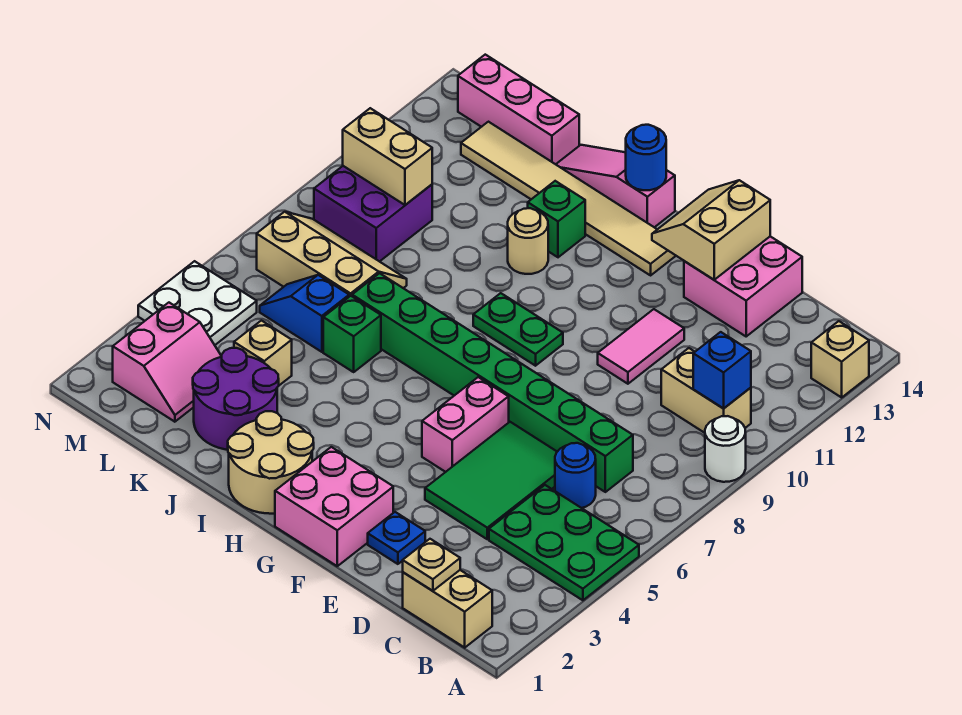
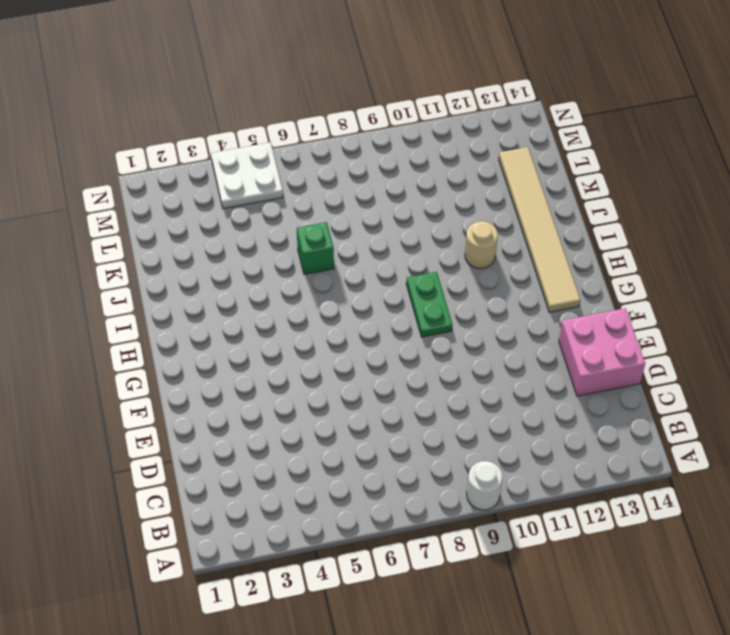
none -> green plate A4:C5 level 1
none -> tan brick A13 level 1
none -> tan brick B1:C1 level 1
none -> tan brick B10:C10 level 1

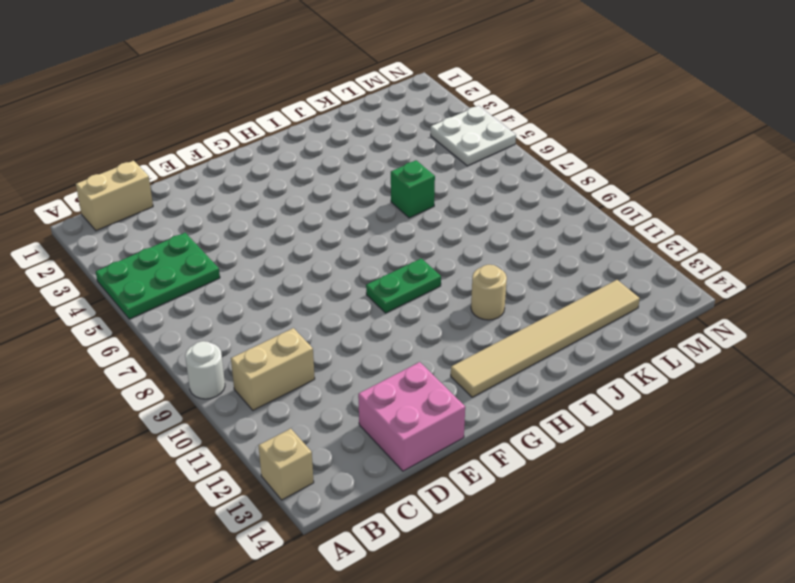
none -> blue round brick C6 level 1
none -> green brick C7:J7 level 1
none -> green tile D4:E6 level 1
none -> blue plate E2 level 1

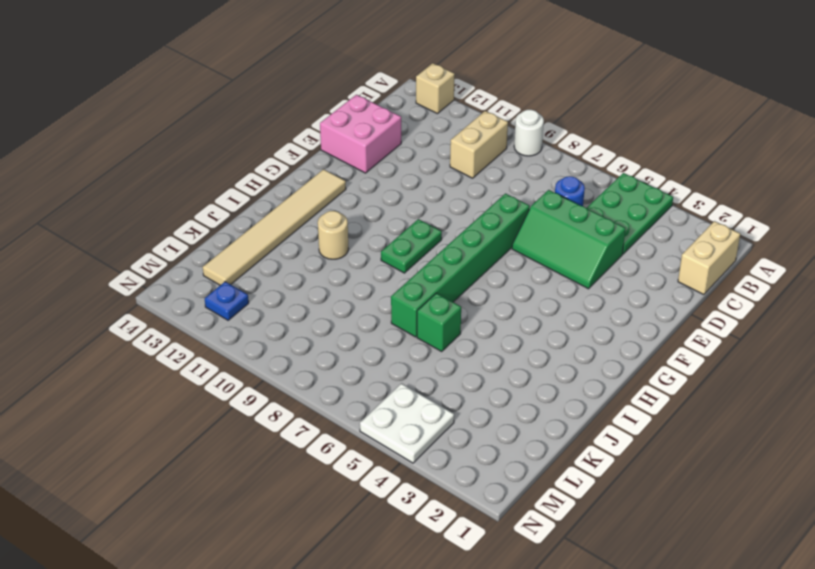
green slope D4:E6 level 1 top D -> green tile D4:E6 level 1
green brick E7:J7 level 1 -> green brick C7:J7 level 1
blue plate M12 level 1 -> blue plate E2 level 1
none -> pink tile E10:E11 level 1
none -> pink brick F1:G2 level 1
none -> pink brick F5:F6 level 1
none -> tan round brick H1:I2 level 1

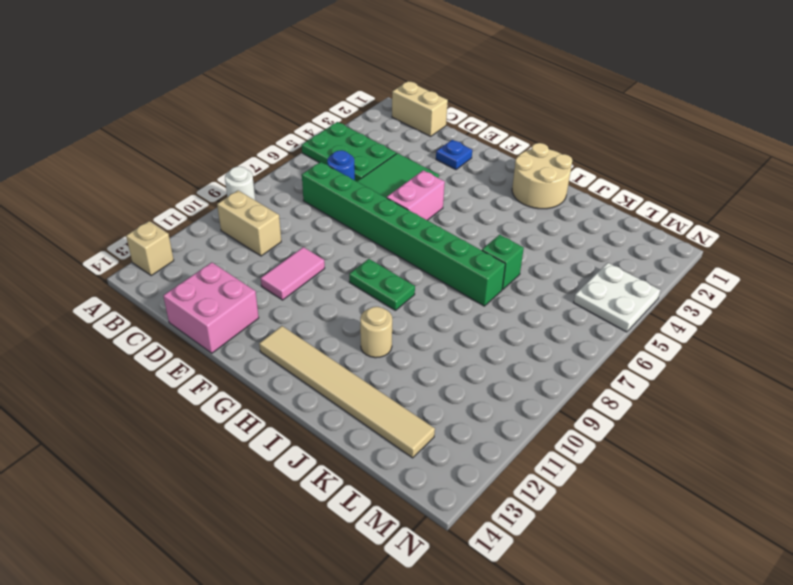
none -> pink brick F1:G2 level 1
none -> pink slope H14:J14 level 1 top H
none -> green brick I12 level 1
none -> purple round brick J2:K3 level 1

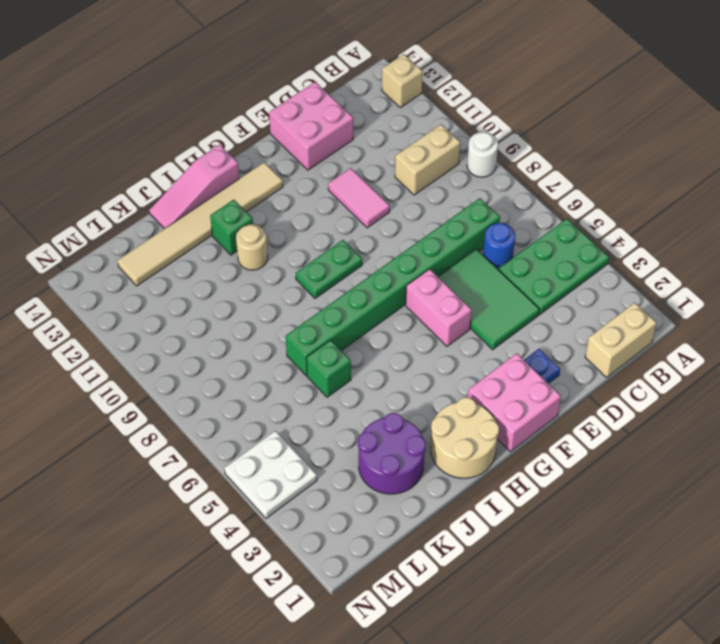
none -> tan brick K4 level 1
none -> blue slope K6:L6 level 1 top K
none -> tan slope K7:M8 level 1 top 7
none -> pink brick K14:M14 level 1

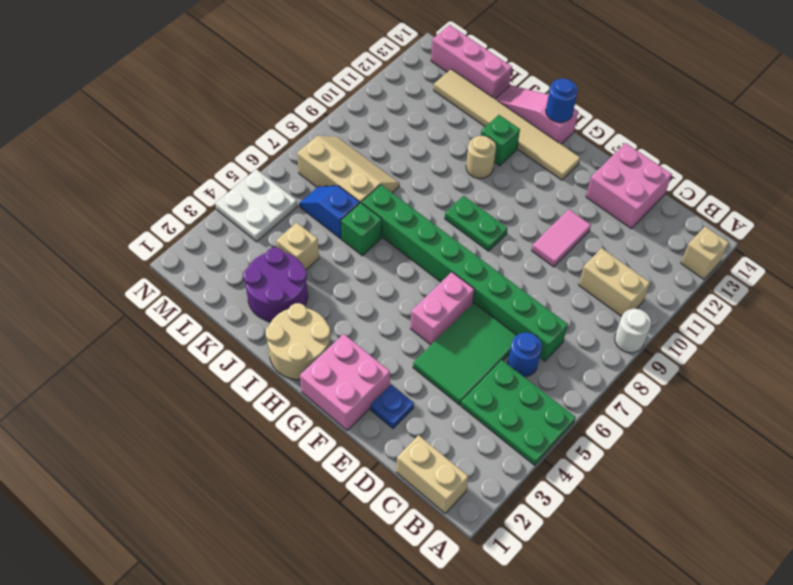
none -> pink slope L2:M3 level 1 top M
none -> purple brick L9:M10 level 1
none -> blue brick B10 level 2
none -> tan plate C1 level 2

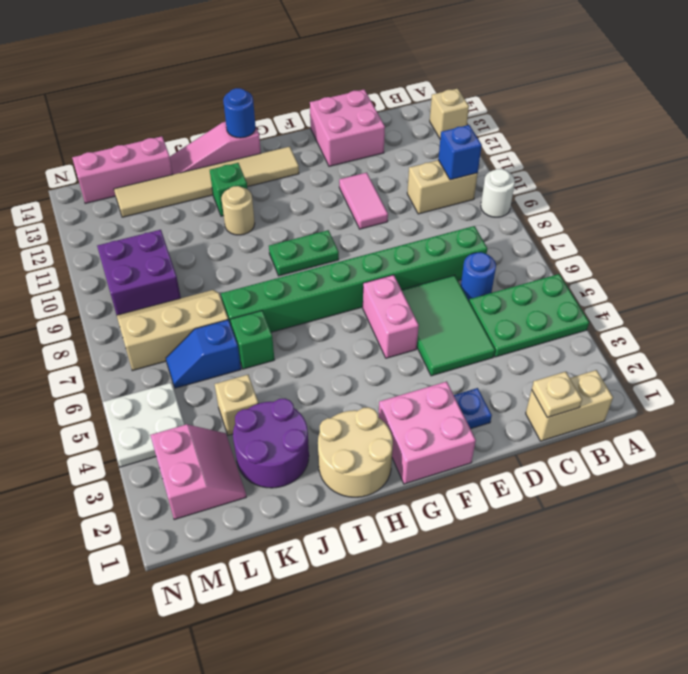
none -> tan slope E13:F14 level 2 top E
none -> tan brick L10:M10 level 2

